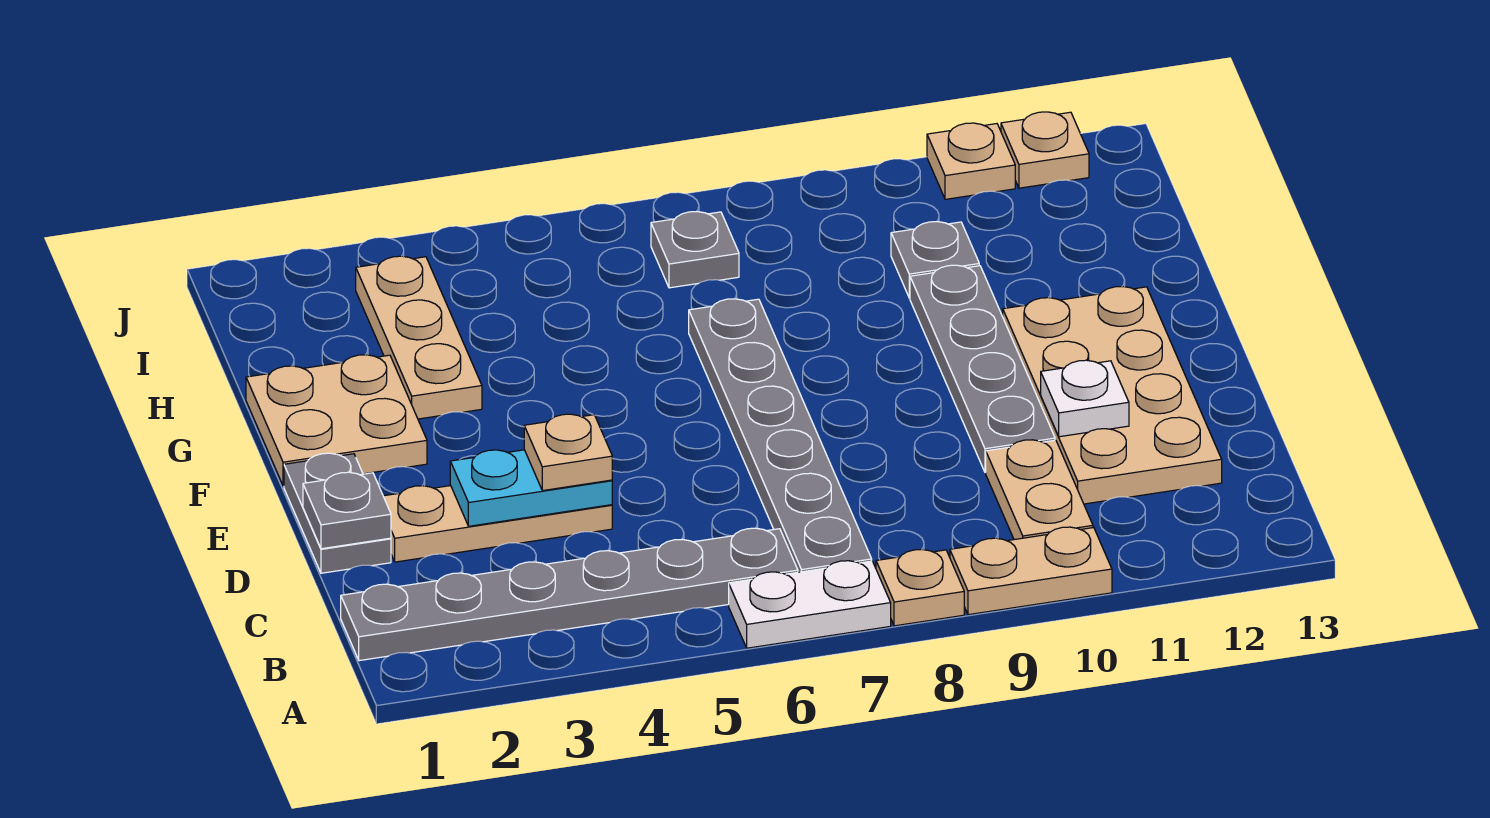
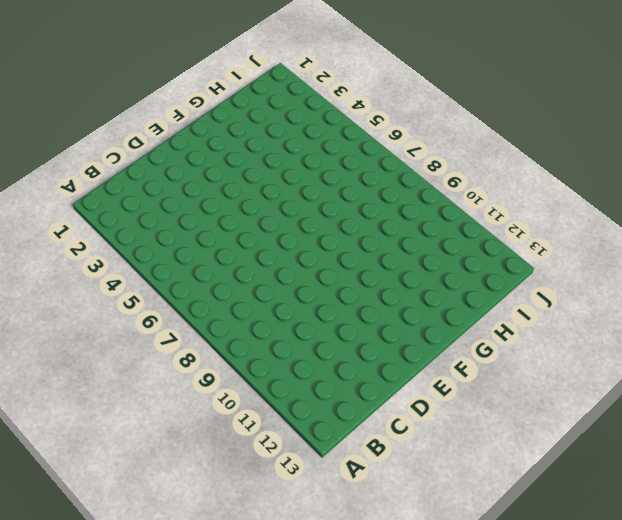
none -> white plate A6:A7 level 1
none -> tan plate A8 level 1
none -> tan plate A9:A10 level 1

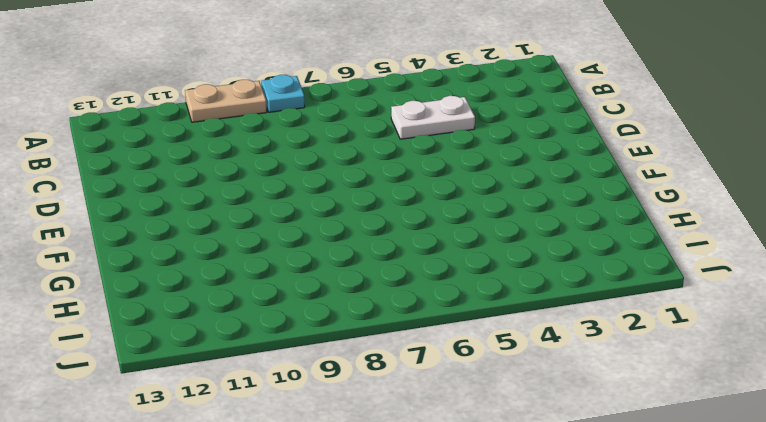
cyan plate A8 level 1 -> tan plate A8 level 1
white plate C4:C5 level 1 -> white plate A6:A7 level 1
none -> grey plate B1:B6 level 1
none -> grey plate B7:G7 level 1
none -> tan plate B10:C10 level 1

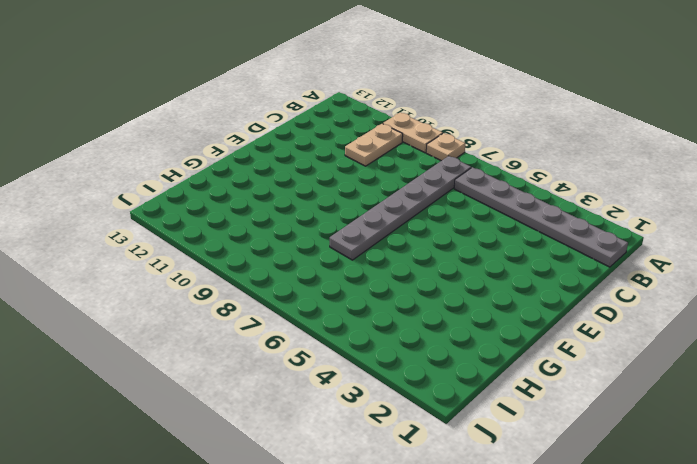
none -> white plate A6:A7 level 1
none -> tan plate C11:F12 level 1
none -> grey plate D1:E1 level 1

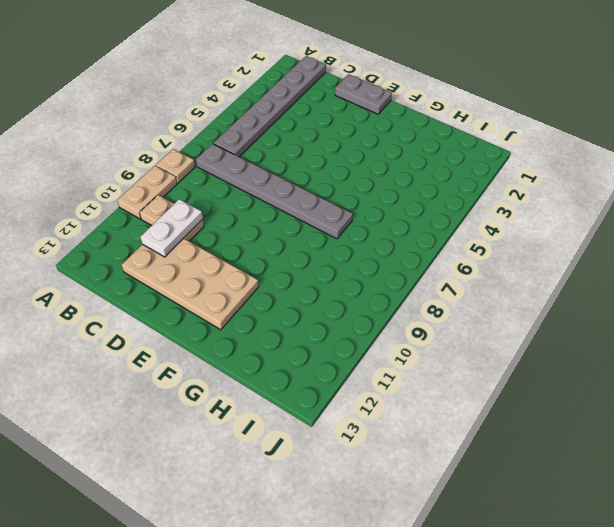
white plate C10:C11 level 2 -> white plate A6:A7 level 1
none -> tan plate D2:D4 level 1
none -> grey plate D10:G10 level 1
none -> tan plate F1:G2 level 1

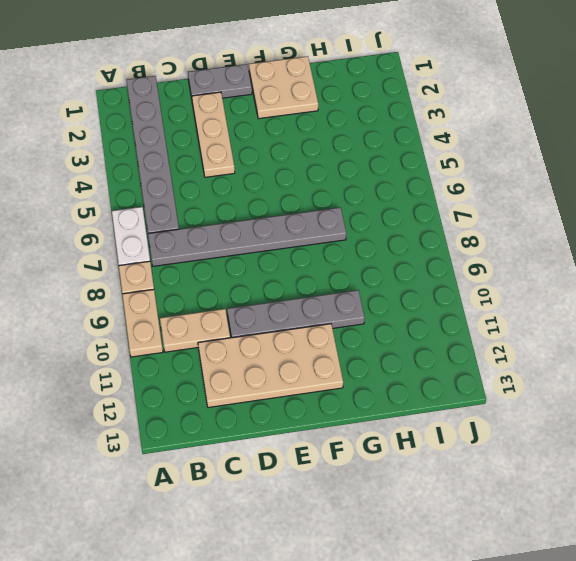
none -> tan plate G3:I3 level 1
none -> grey plate H10 level 1
none -> grey plate I7 level 1

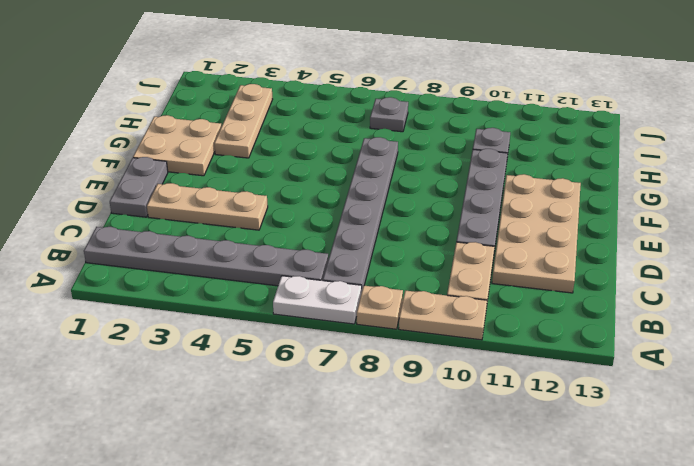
none -> tan plate J11 level 1
none -> tan plate J12 level 1
none -> grey plate D1 level 2

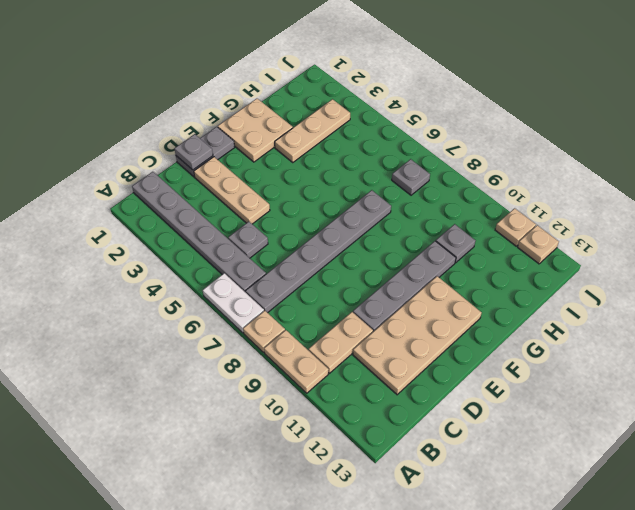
grey plate C5 level 1 -> none
none -> cyan plate D3:D4 level 2
none -> white plate D11 level 2
none -> tan plate D4 level 3

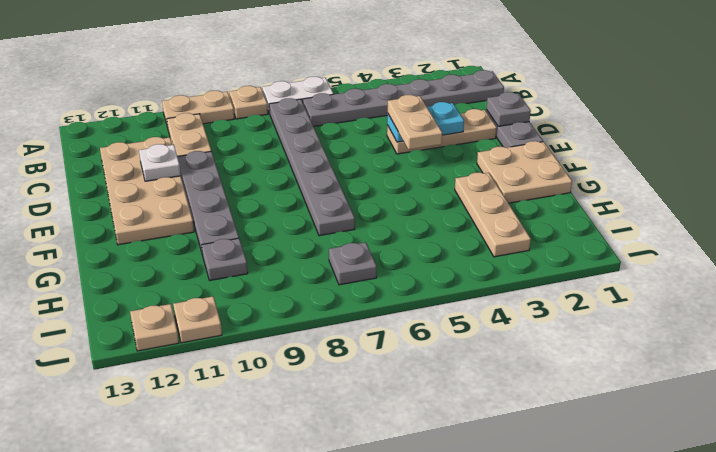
tan plate D4:E4 level 3 -> tan plate D4 level 3

